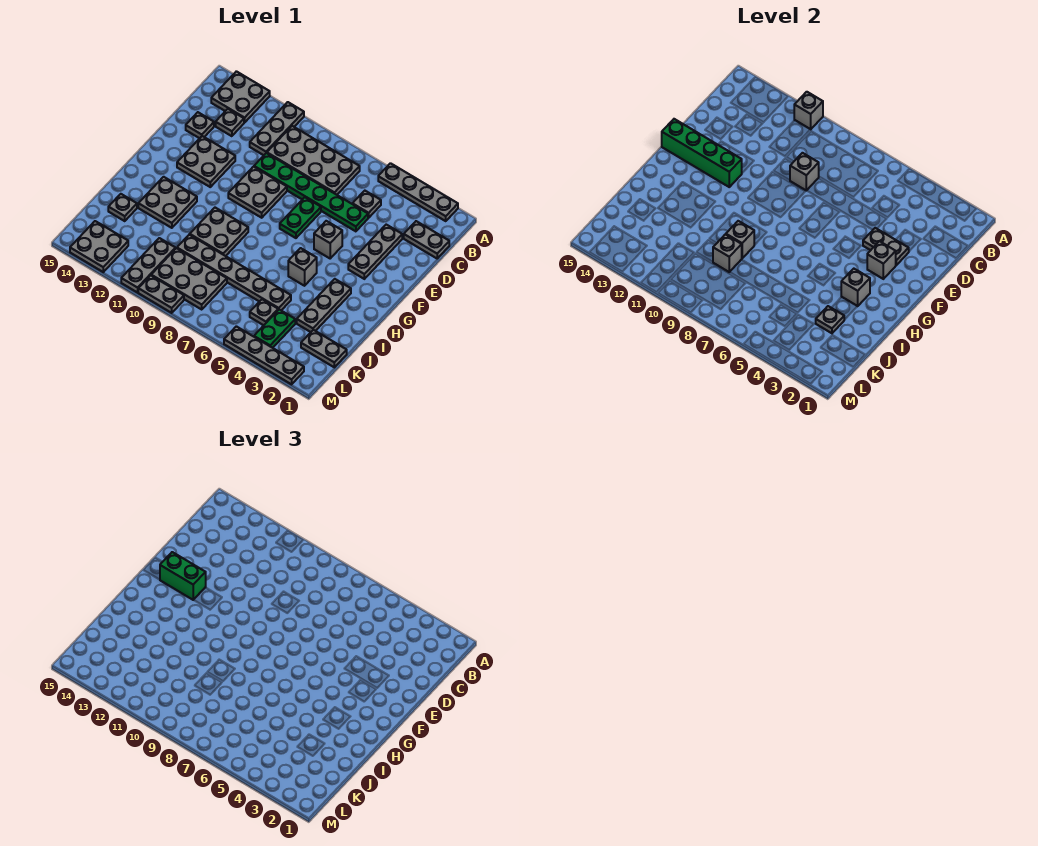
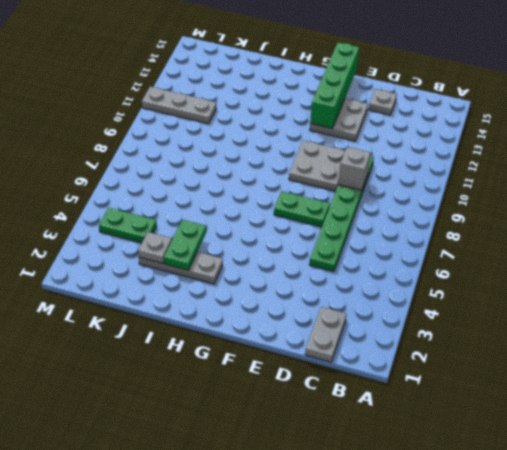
green plate I3:I4 level 2 -> none
none -> grey plate A2:A5 level 1
none -> grey plate A11:C11 level 1
none -> grey plate A13:B14 level 1
none -> grey plate B7:C10 level 1

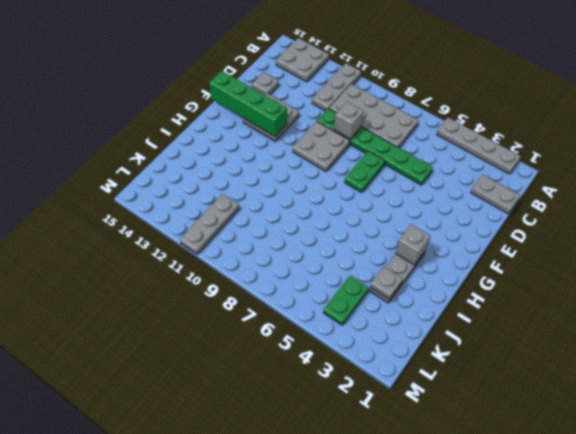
none -> grey plate C5 level 1
none -> grey plate C13 level 1
none -> grey plate D3:F3 level 1
none -> grey brick F5 level 1

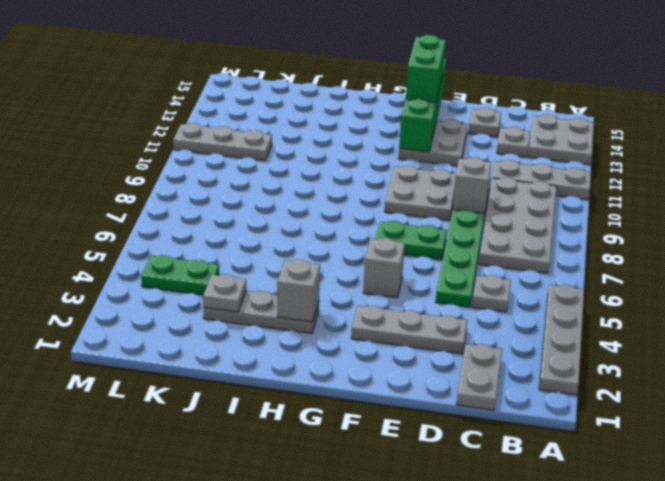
none -> grey brick H5 level 1
none -> grey plate H9:I10 level 1
none -> grey plate H12:I13 level 1
none -> grey plate J5:J10 level 1

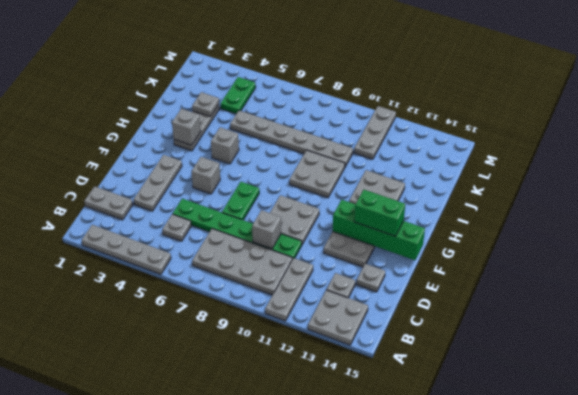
none -> grey plate J14 level 1
none -> grey plate K1:K2 level 1
none -> grey plate K5 level 1
none -> grey plate K8:L10 level 1

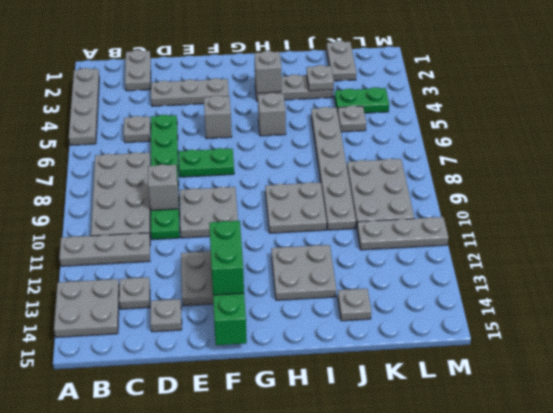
none -> grey plate L13:M14 level 1
none -> grey plate M2:M5 level 1
none -> grey plate M9:M10 level 1
none -> grey brick A11 level 2

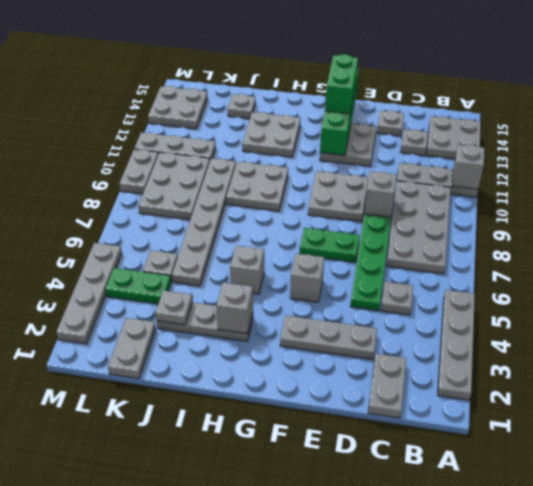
none -> grey plate E3:E4 level 2
none -> grey brick F3 level 2
none -> grey brick I9 level 2
none -> grey brick J9 level 2

